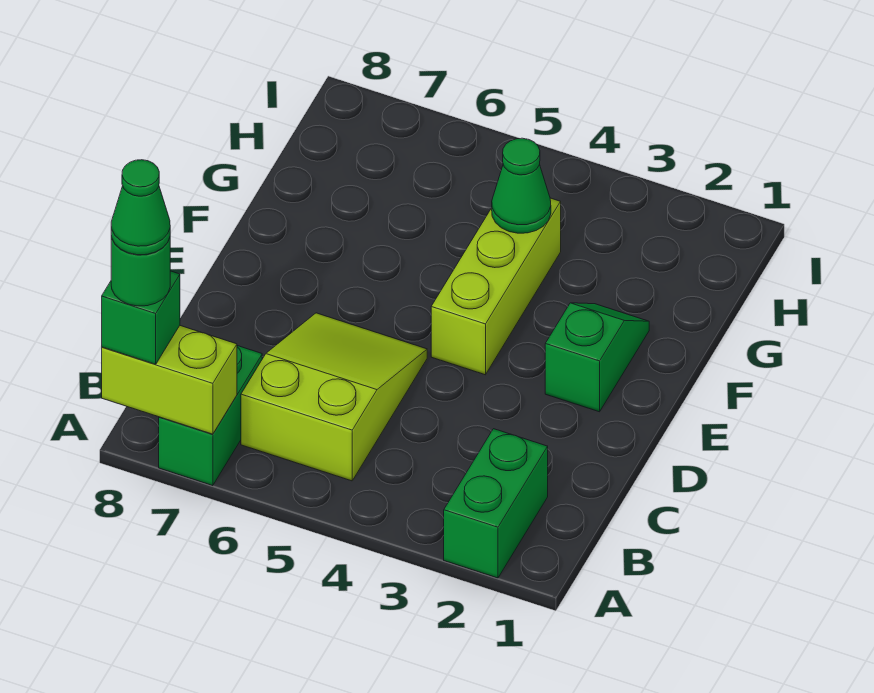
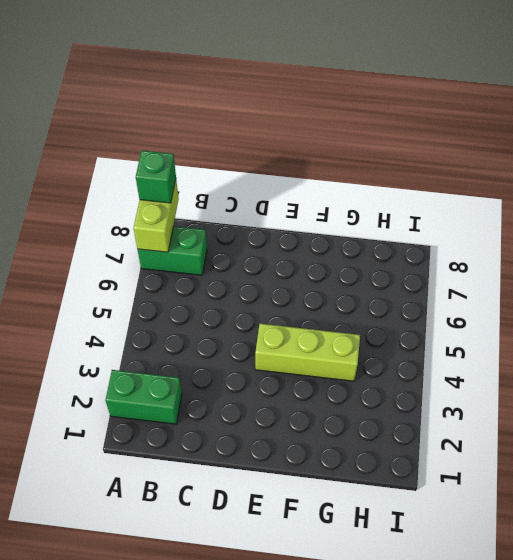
none -> lime slope B5:D6 level 1 top B
none -> green slope E2:F2 level 1 top E

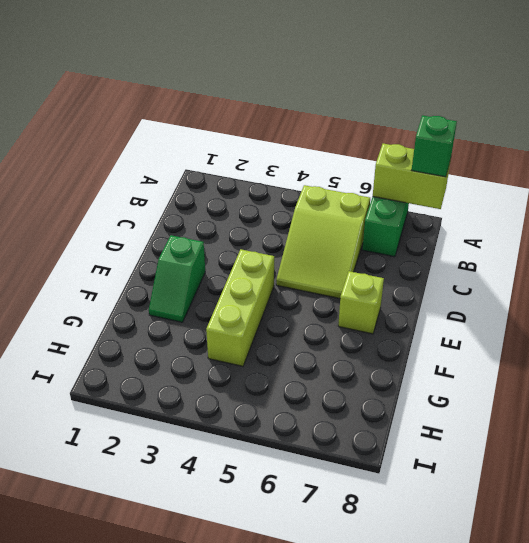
lime brick E7 level 1 -> none
none -> green brick A2:B2 level 1
none -> green cone G4 level 2

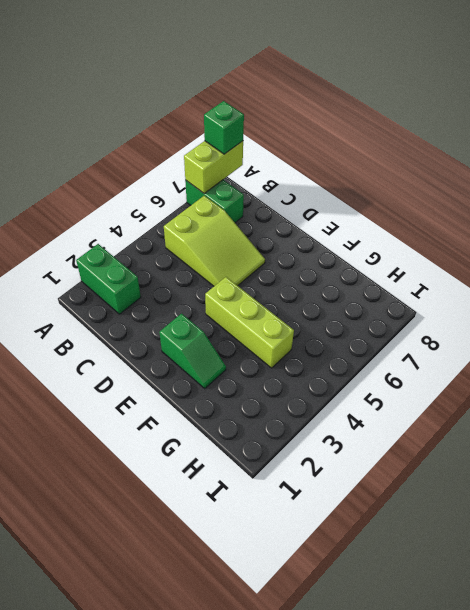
none -> green cone G4 level 2
none -> green round brick A8 level 4

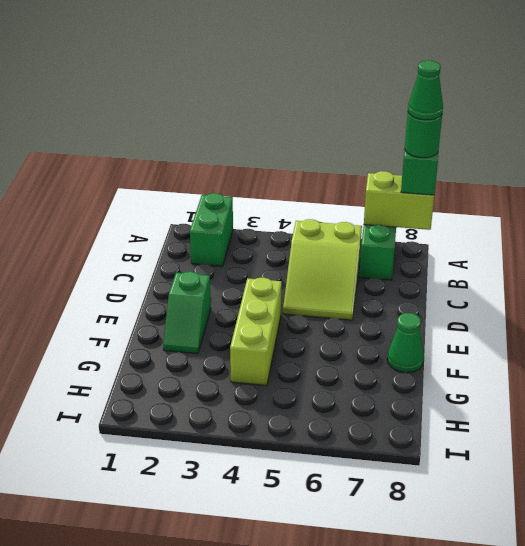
green cone F8 level 1 -> green cone G4 level 2

